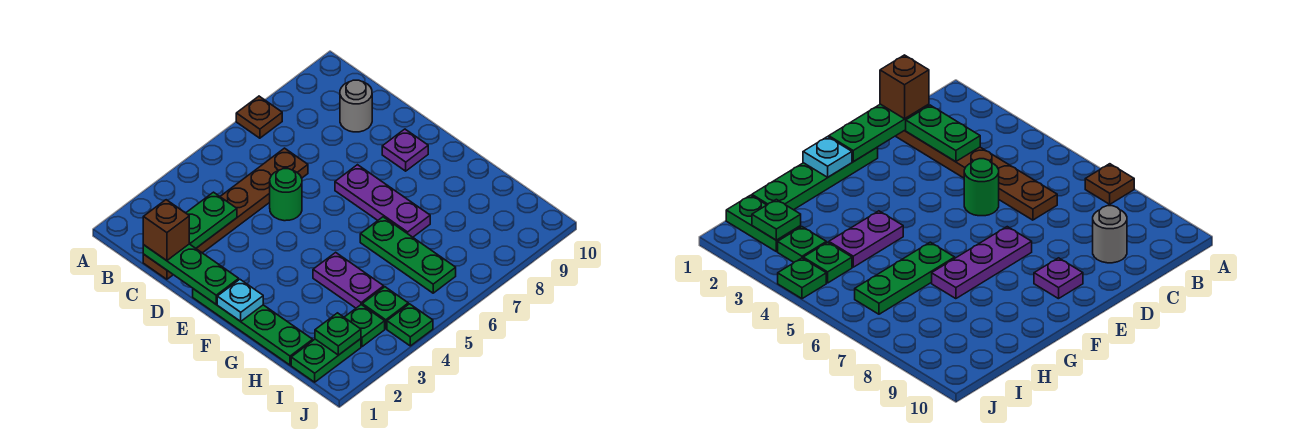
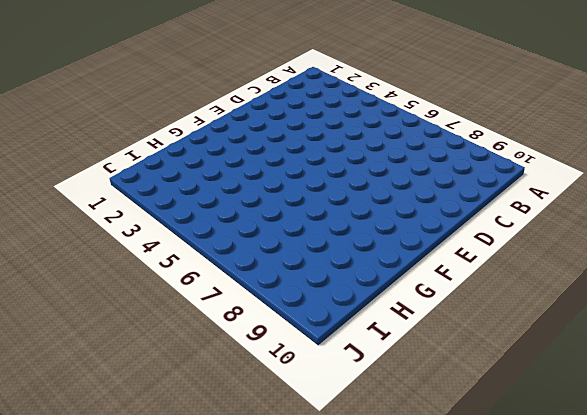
none -> brown plate A7 level 1
none -> brown plate C1:C6 level 1
none -> grey round brick C9 level 1

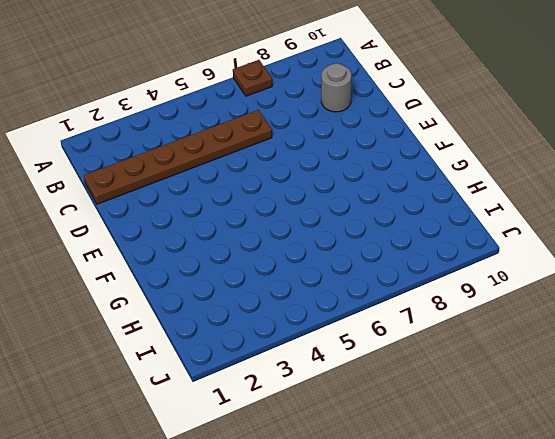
none -> green round brick D5 level 1
none -> green plate E1:H1 level 1
none -> purple plate E7:G7 level 1

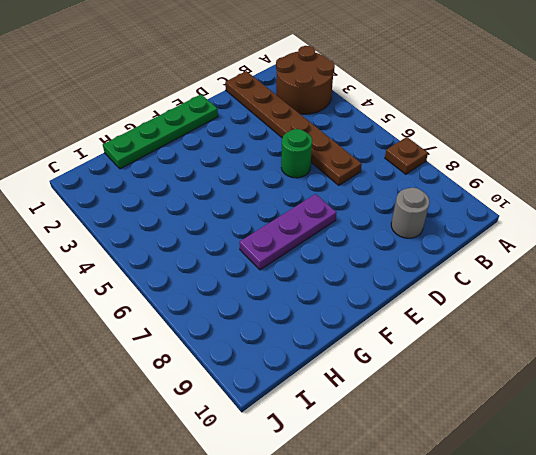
brown round brick A2:B3 level 1 -> none
none -> purple plate E9 level 1
none -> purple plate G4:H4 level 1
none -> green plate G6:I6 level 1

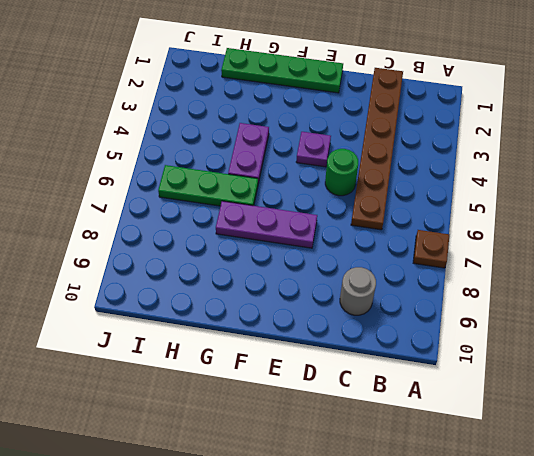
purple plate E4 level 1 -> purple plate E9 level 1
purple plate G4:G5 level 1 -> purple plate G4:H4 level 1
none -> green plate I1:I2 level 1
none -> green plate I3 level 1
none -> green plate I4 level 1

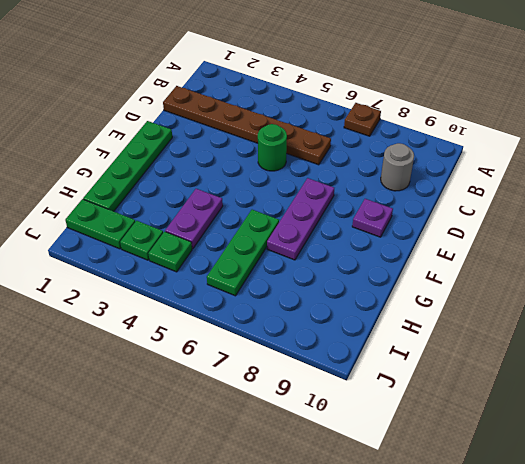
none -> green plate J4 level 1
none -> green plate C1:E1 level 2
none -> green plate C2:C3 level 2

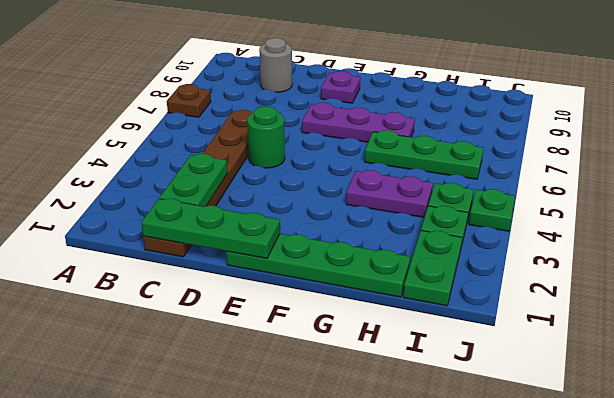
none -> cyan plate F1 level 2
none -> green plate I2 level 2
none -> brown brick C1 level 3

